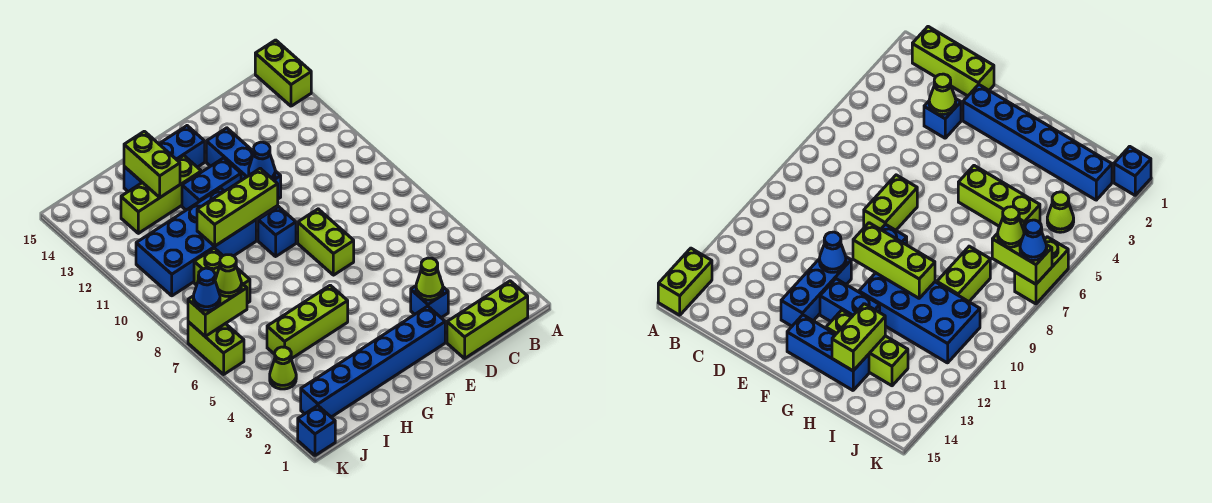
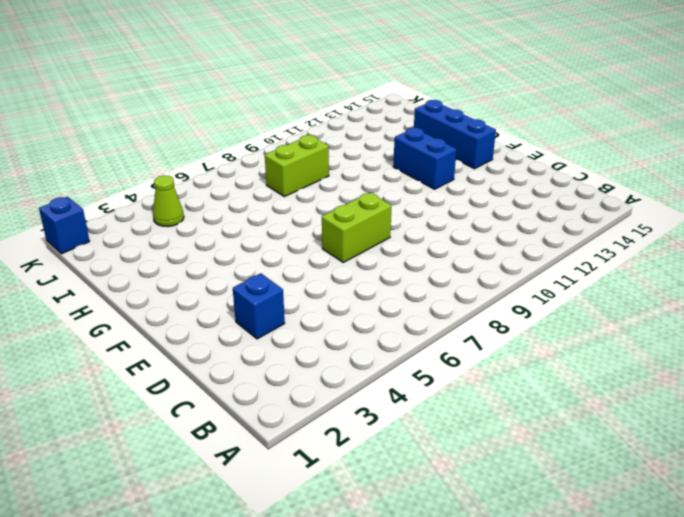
none -> lime brick A14:A15 level 1
none -> lime brick B1:D1 level 1
none -> blue brick E2:J2 level 1

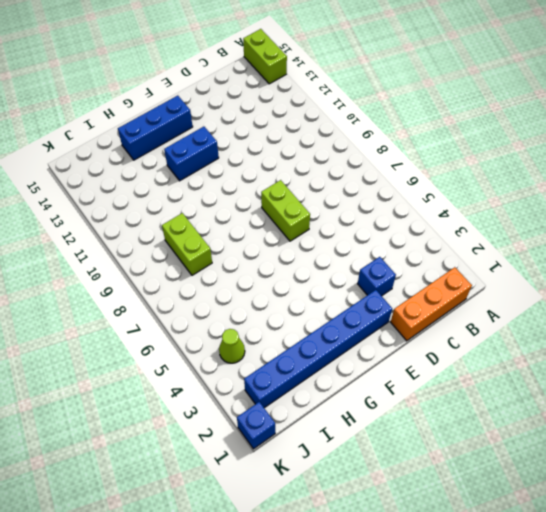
orange brick B1:D1 level 1 -> lime brick B1:D1 level 1
none -> blue brick E11:E13 level 1
none -> blue brick F9 level 1
none -> lime brick G5:I5 level 1

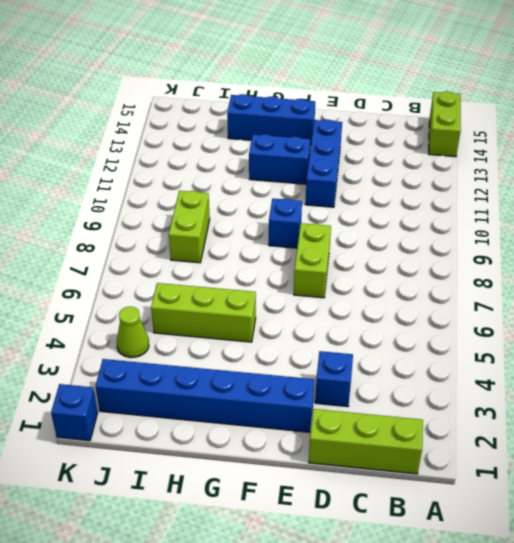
none -> blue brick G10:J11 level 1
none -> lime brick G13:I13 level 1
none -> lime brick K6:K7 level 1

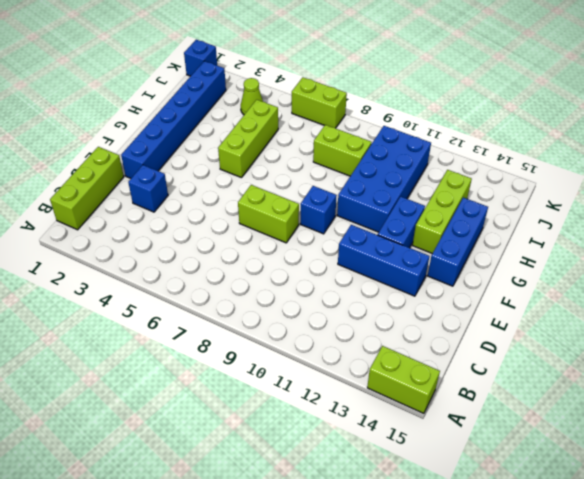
none -> lime cone D3 level 2
none -> blue cone E11 level 2
none -> lime brick F10:H10 level 2

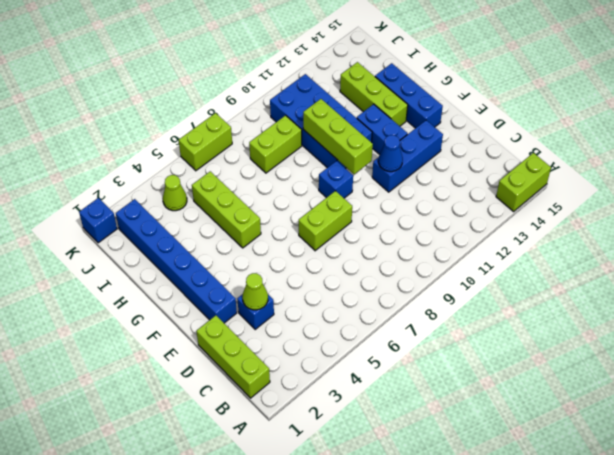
none -> lime brick H13:H14 level 2
none -> lime brick J7:K7 level 2
none -> lime cone J7 level 3

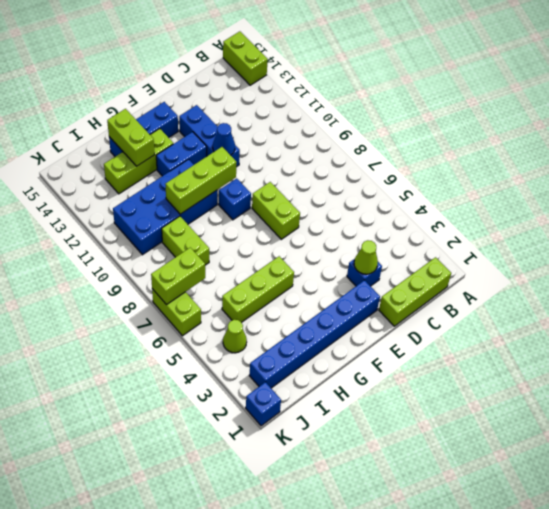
none -> lime cone J7 level 3
none -> blue cone K7 level 3

